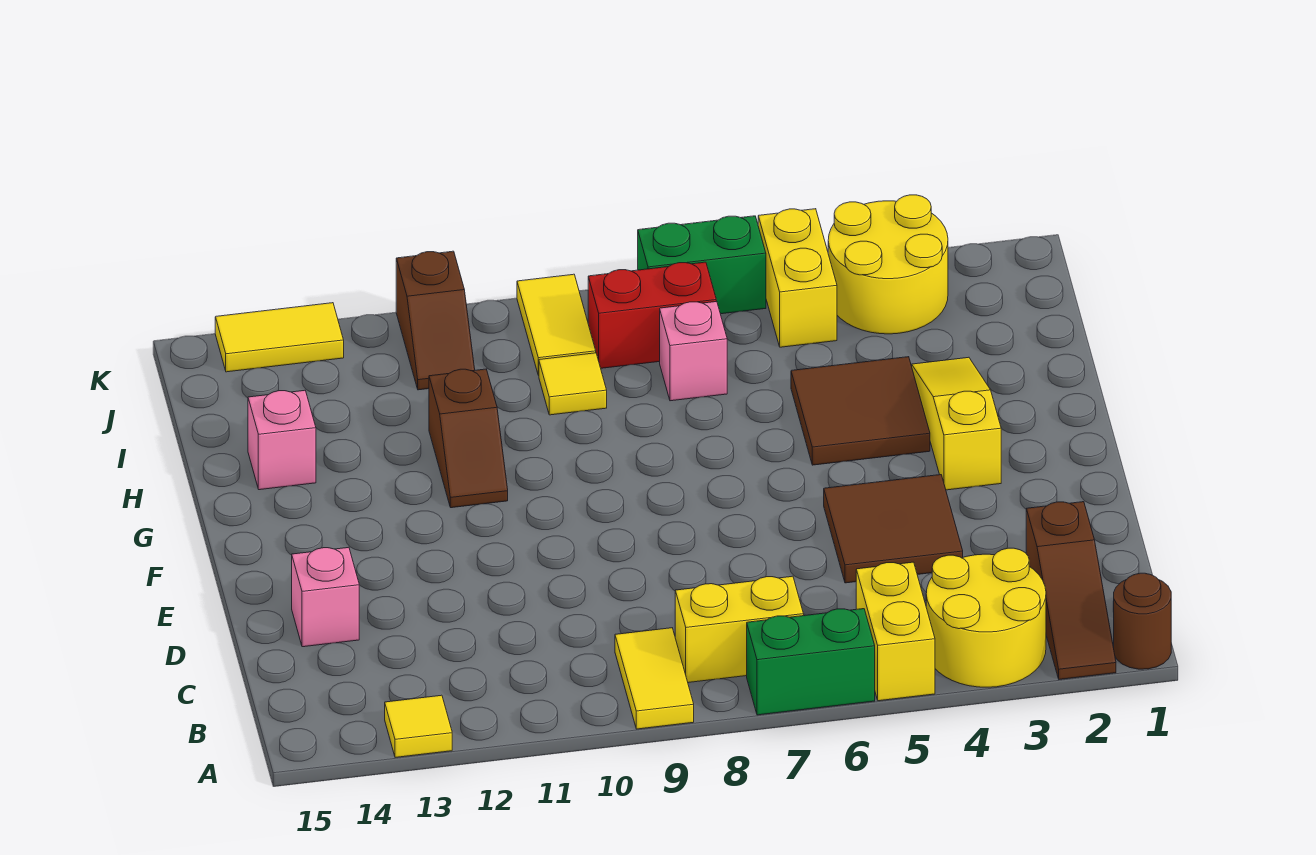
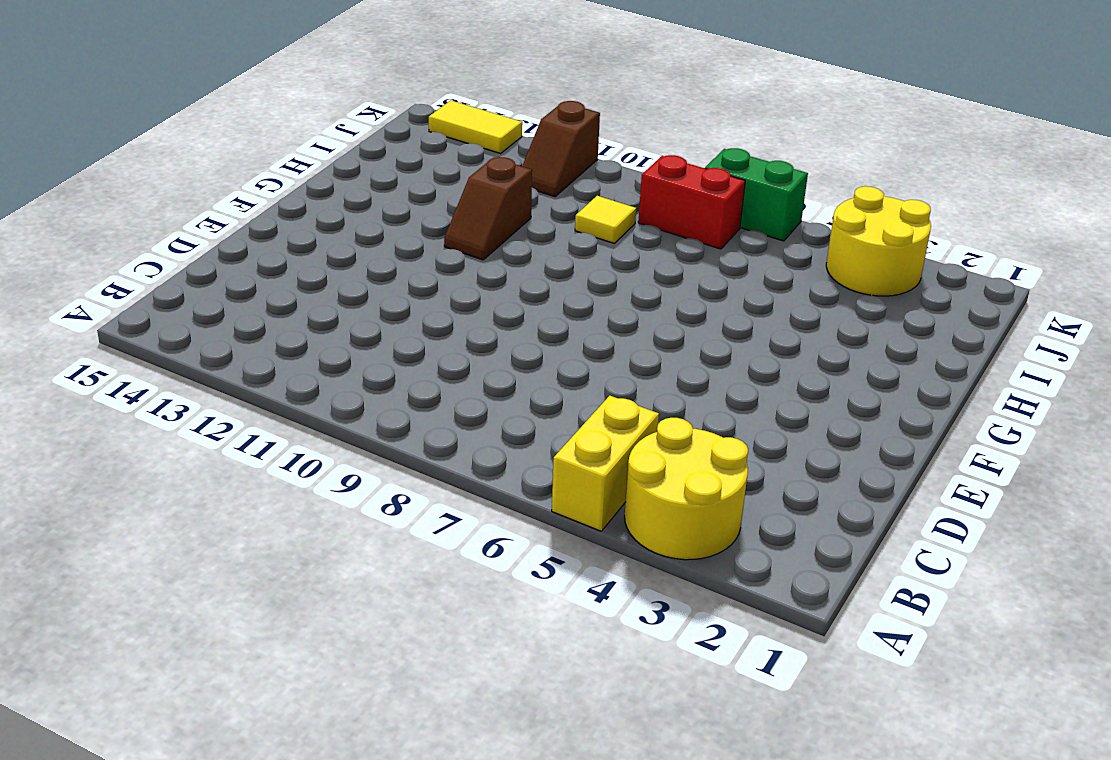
none -> brown round brick A1 level 1
none -> brown slope A2:C2 level 1 top C
none -> green brick A6:A7 level 1

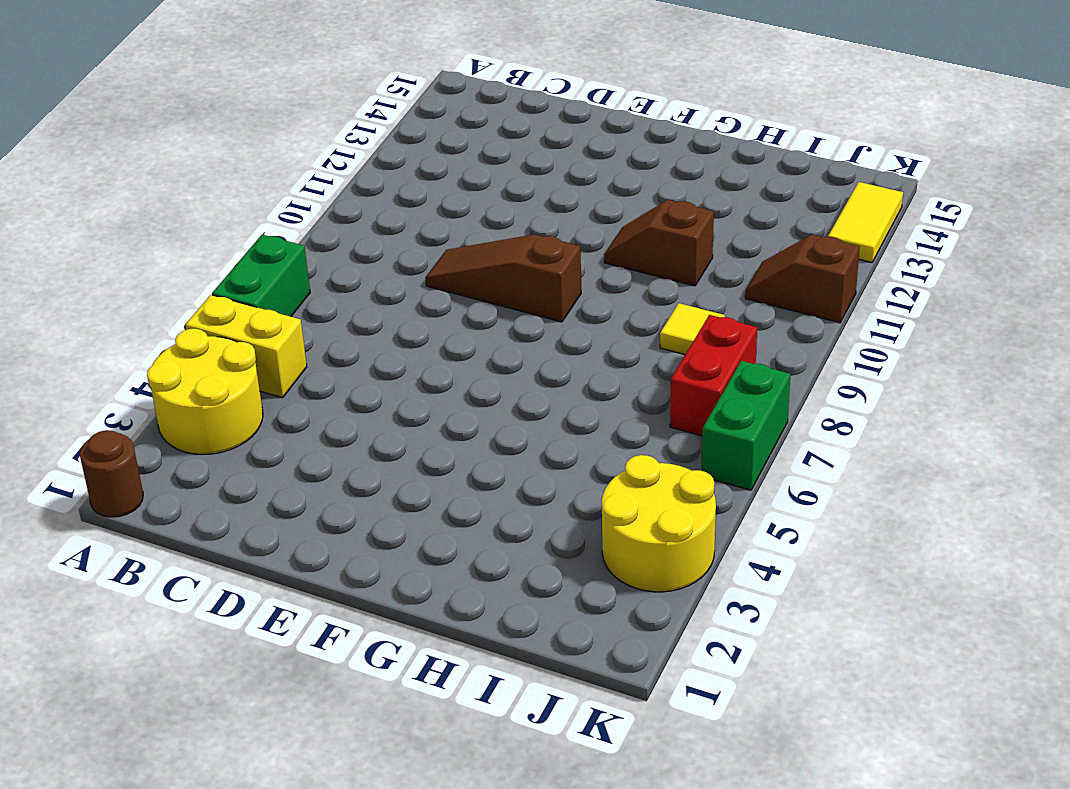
brown slope D9:F9 level 1 top F -> brown slope A2:C2 level 1 top C
none -> yellow tile A9:B9 level 1
none -> yellow tile A13 level 1
none -> yellow brick B7:B8 level 1

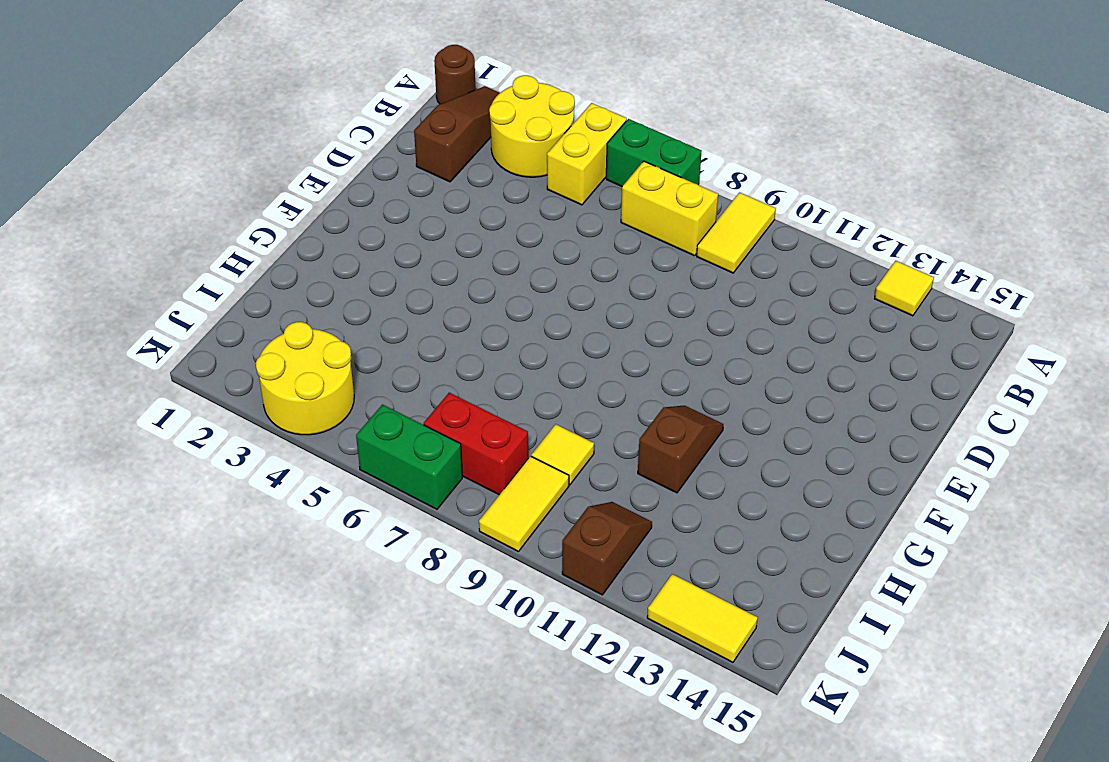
none -> brown tile D4:E5 level 1
none -> pink brick D14 level 1
none -> yellow slope F3:H3 level 1 top F

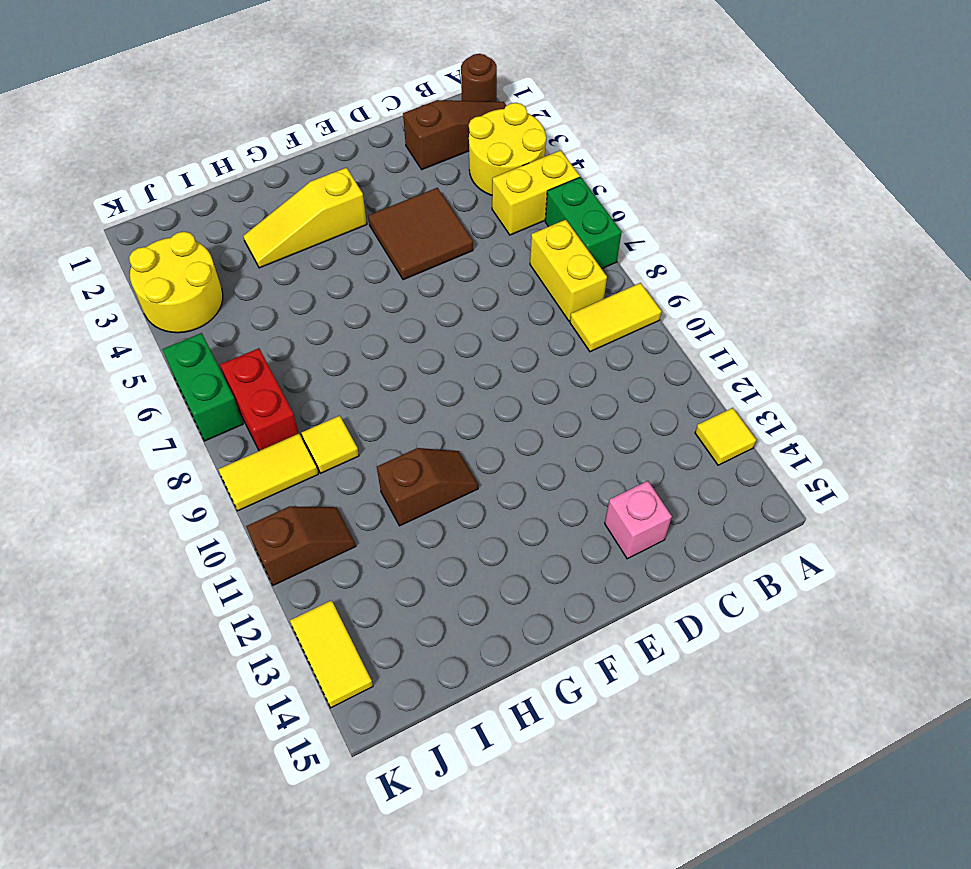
none -> brown tile G4:H5 level 1
none -> pink brick H14 level 1
none -> pink brick I7 level 1

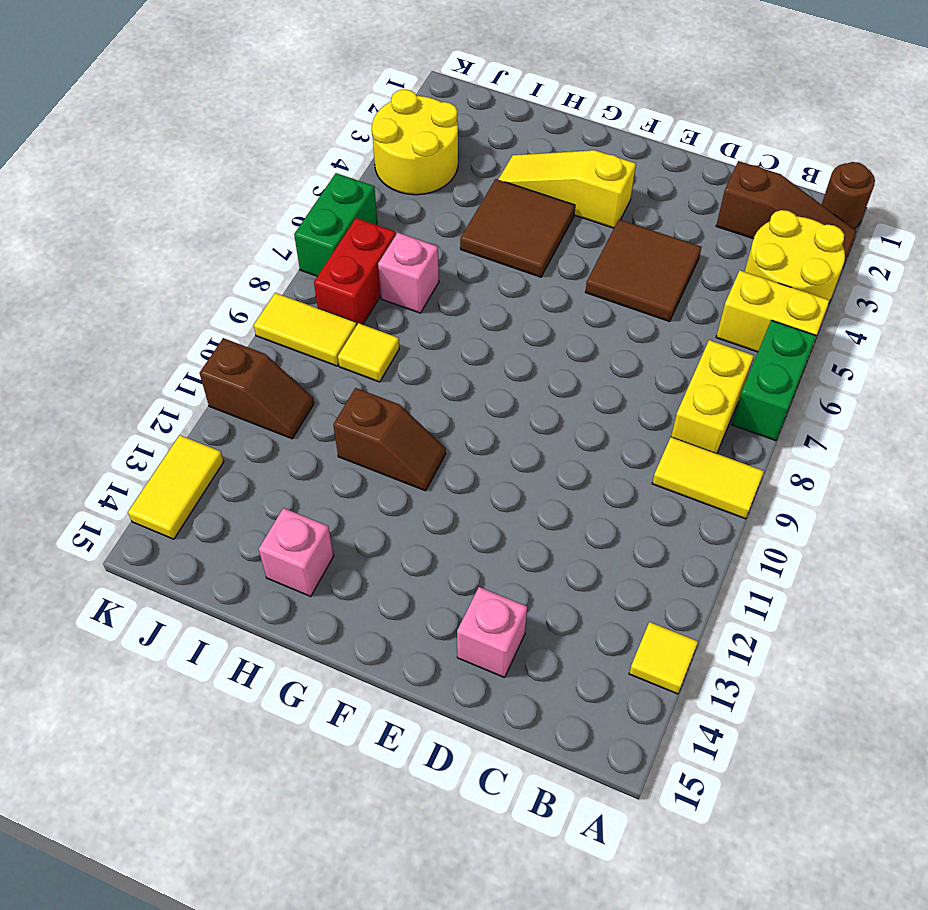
none -> yellow brick J5:K5 level 1

